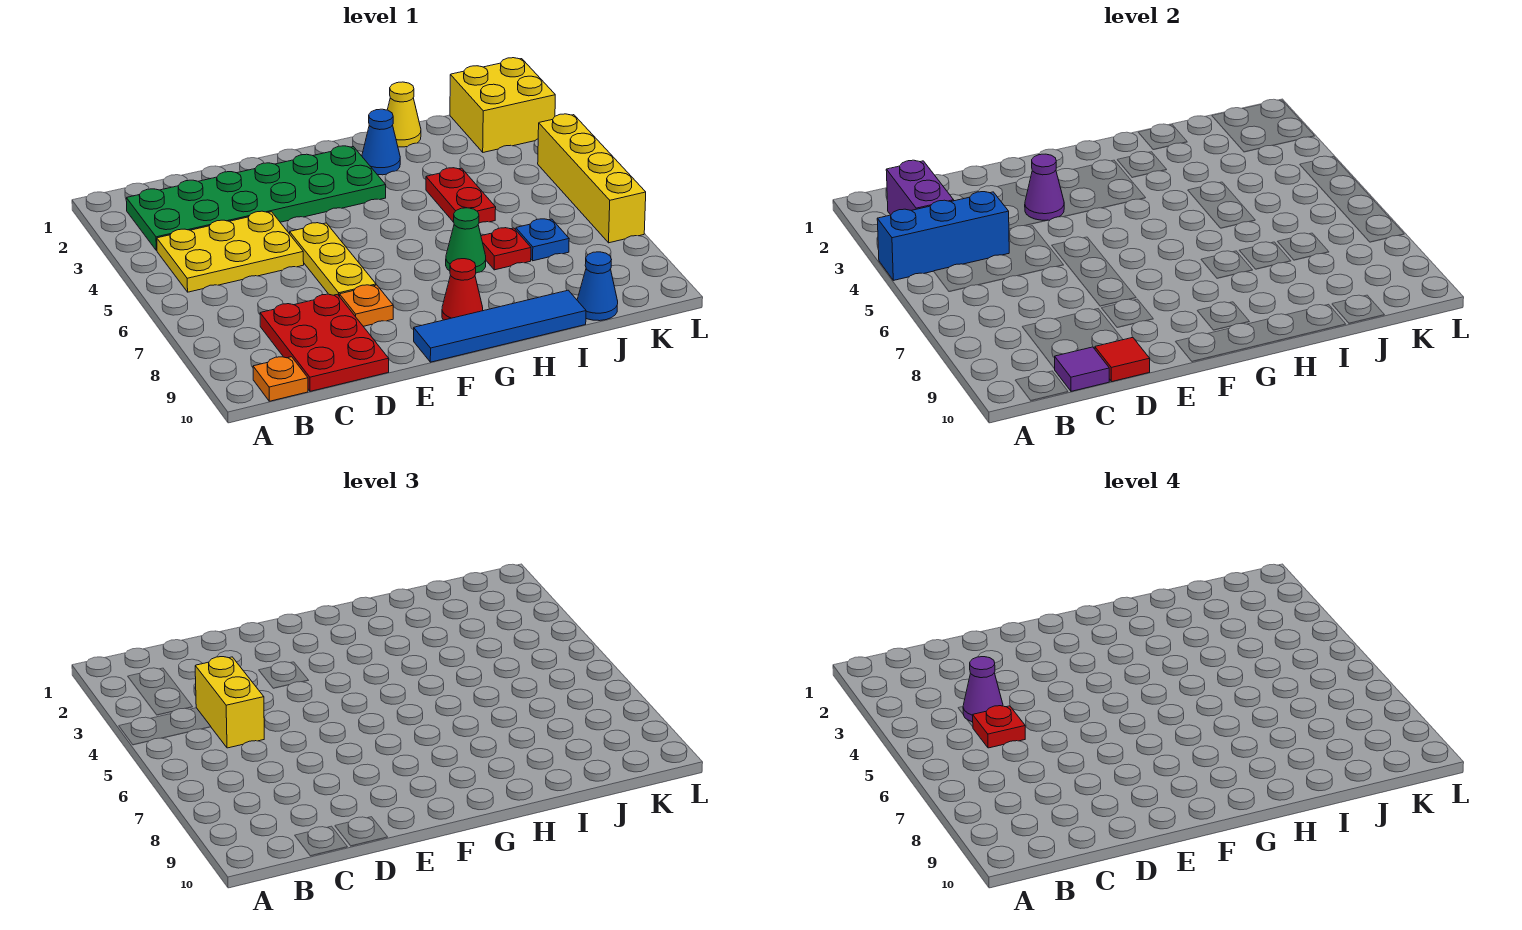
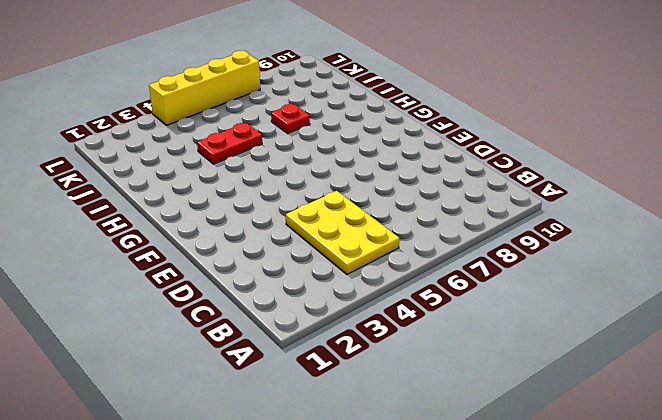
none -> green plate B2:G3 level 1
none -> orange plate B10 level 1
none -> red plate C8:D10 level 1

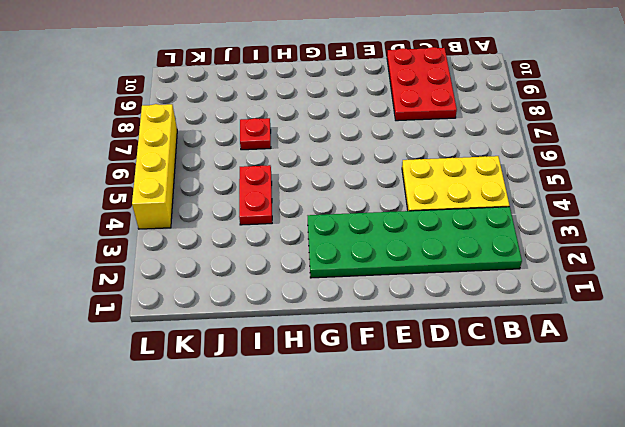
none -> orange plate B10 level 1
none -> yellow plate E5:E7 level 1
none -> orange plate E8 level 1

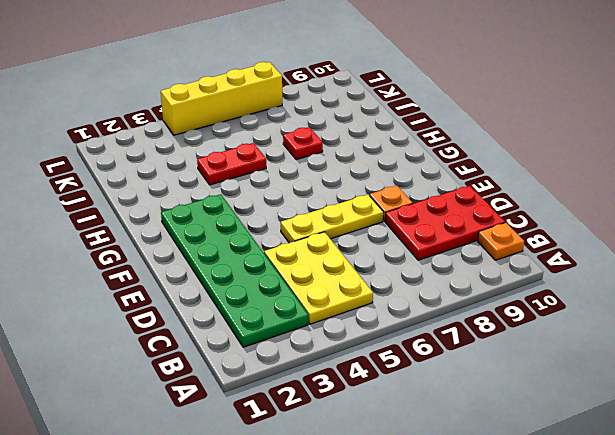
none -> blue tile F10:I10 level 1
none -> red cone G9 level 1
none -> blue cone H2 level 1

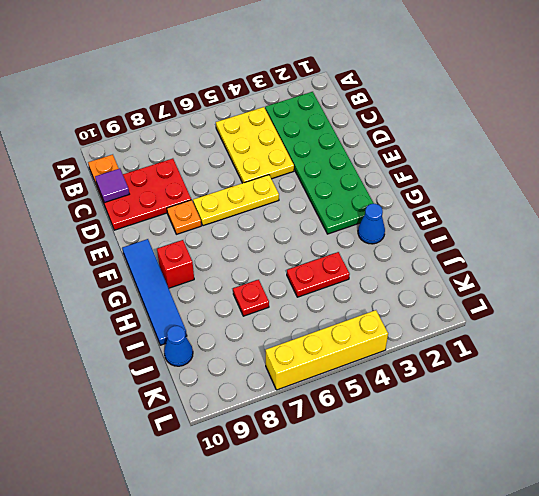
red brick G9 level 1 -> red cone G9 level 1
none -> green cone H7 level 1
none -> yellow cone I1 level 1
none -> blue plate J7 level 1

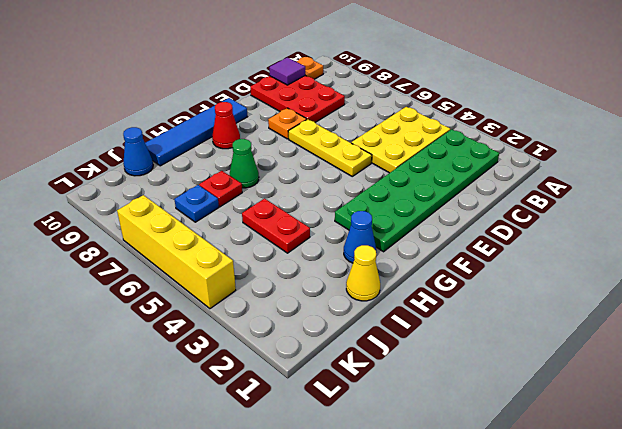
none -> yellow brick K1:L2 level 1
none -> blue brick A4:C4 level 2
none -> purple brick B2:B3 level 2

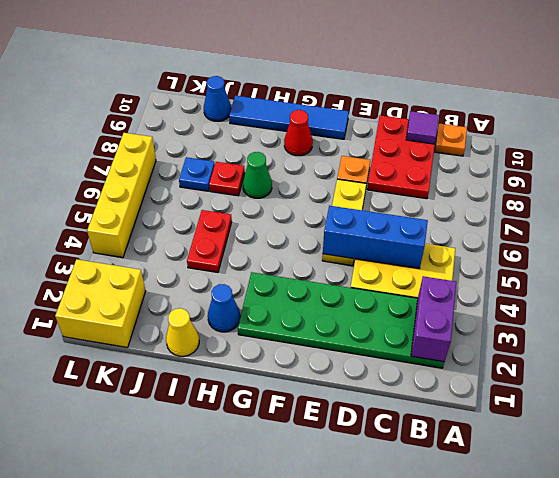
blue brick C5:E5 level 2 -> blue brick A4:C4 level 2
none -> red tile D10 level 2
none -> purple cone E3 level 2
none -> yellow brick C4:C5 level 3

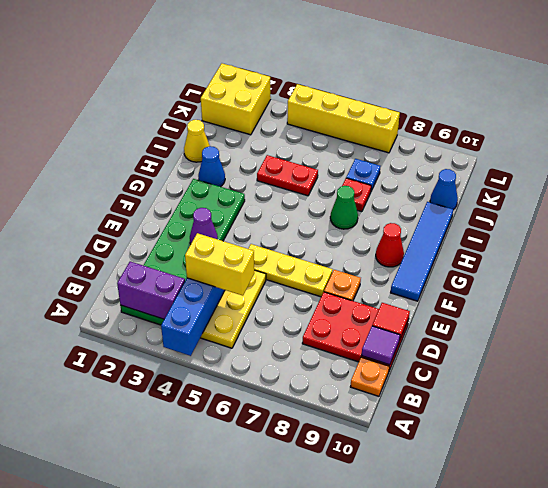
none -> purple cone C4 level 4
none -> red plate C5 level 4

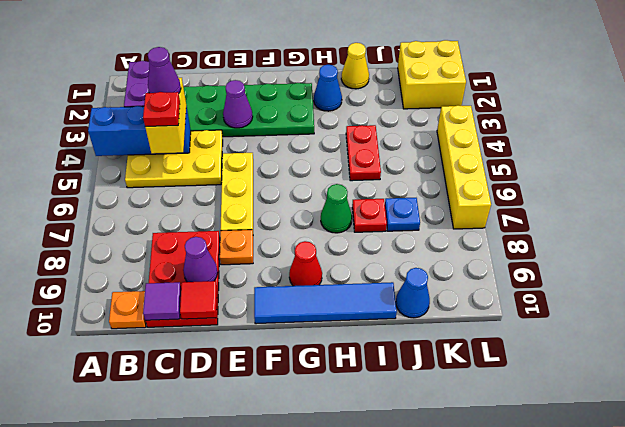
purple cone D9 level 2 -> none

